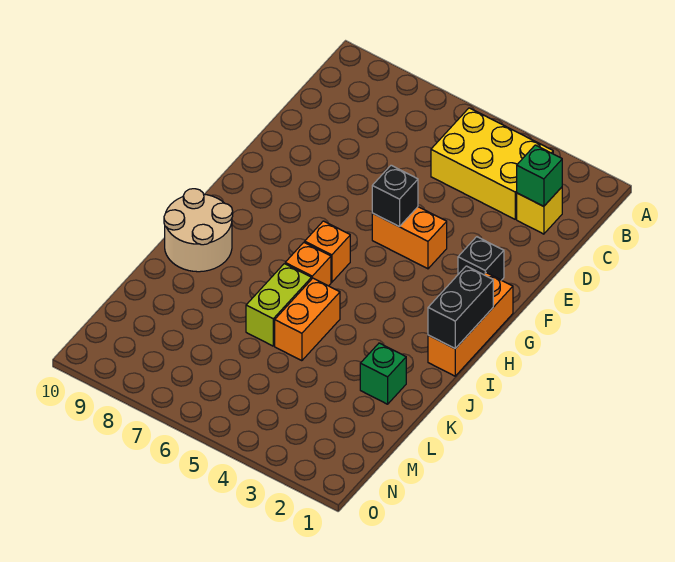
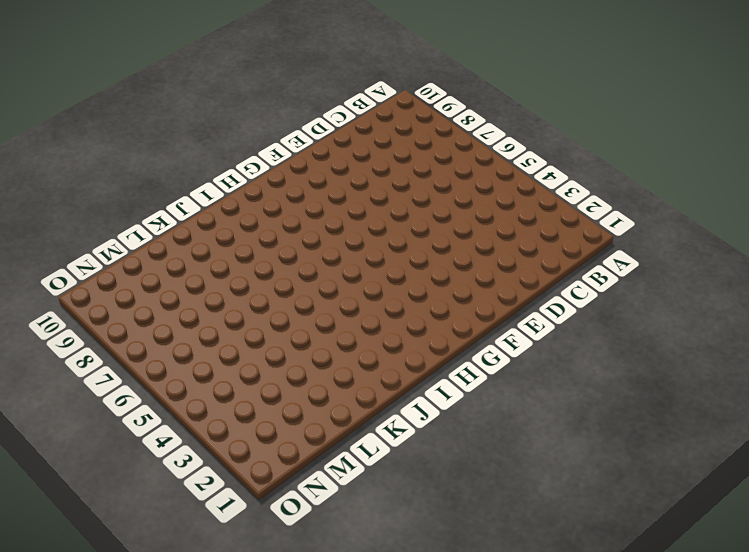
none -> yellow brick B3:C5 level 1
none -> yellow brick C2 level 1
none -> black brick F2 level 1

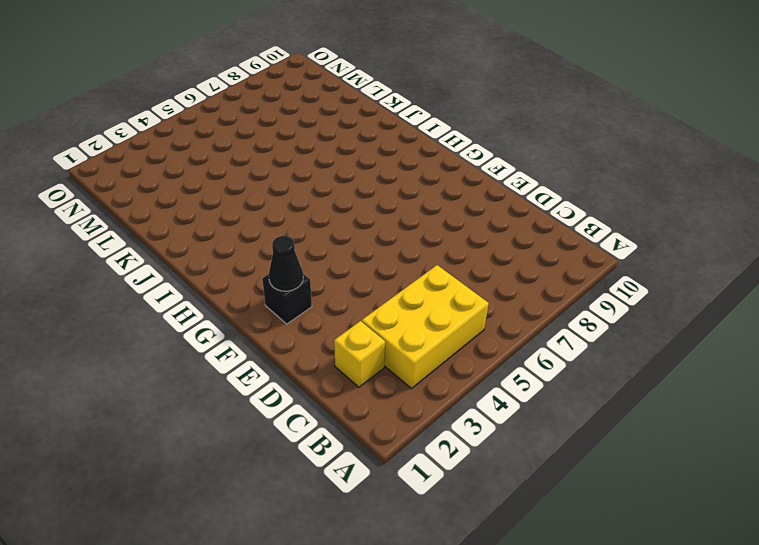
black cone F2 level 2 -> none
none -> orange brick F4:F5 level 1
none -> orange brick G1:I1 level 1
none -> orange brick H6 level 1

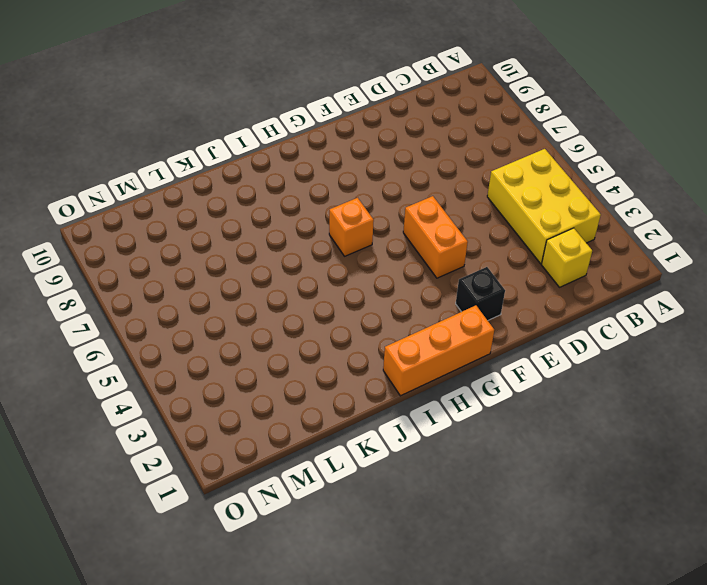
none -> orange brick I6 level 1
none -> tan round brick I9:J10 level 1
none -> orange brick J5:K5 level 1

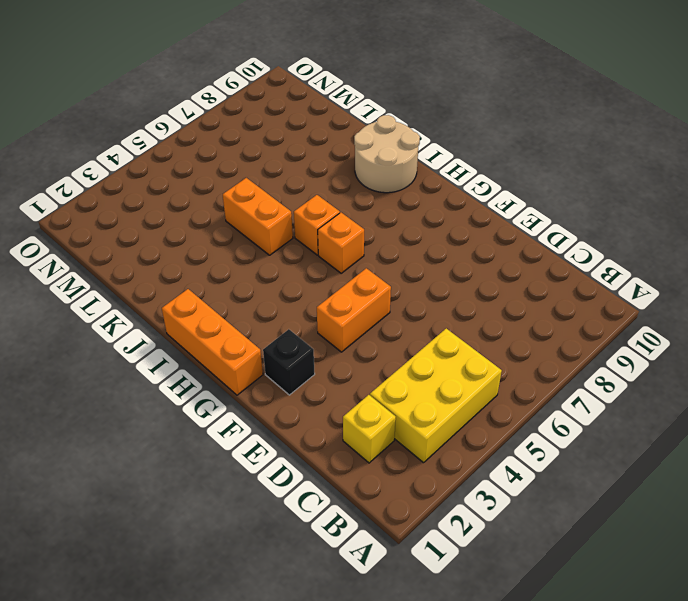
none -> lime brick J6:K6 level 1
none -> green brick K2 level 1
none -> green brick C2 level 2

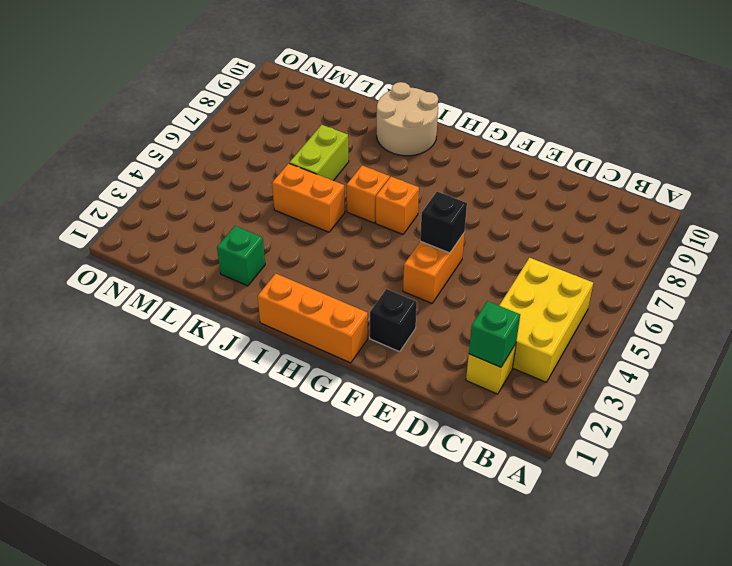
lime brick K6:K7 level 1 -> lime brick J6:K6 level 1
none -> black brick H1:I1 level 2

